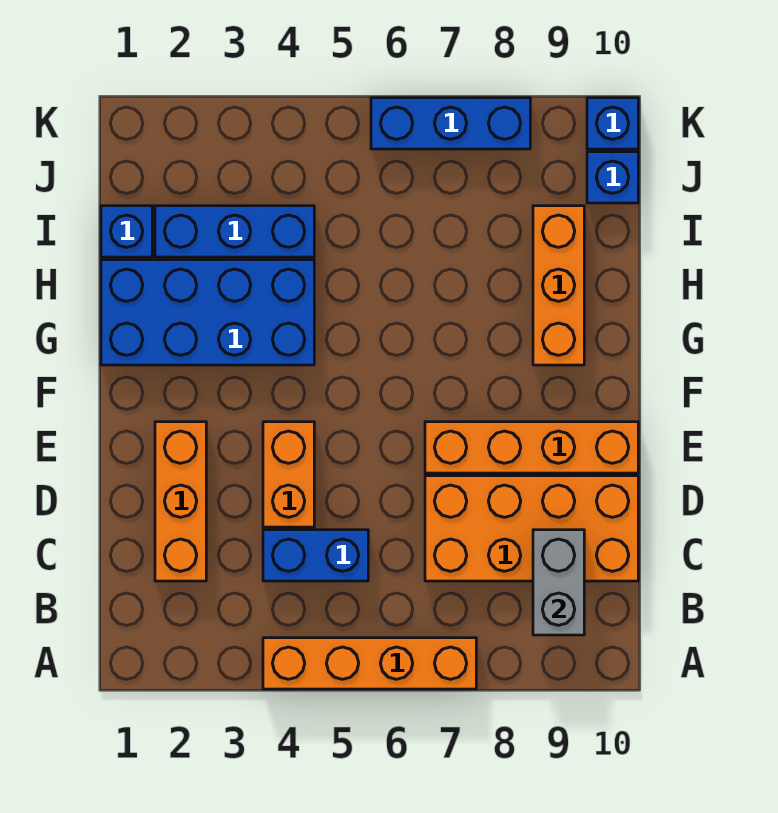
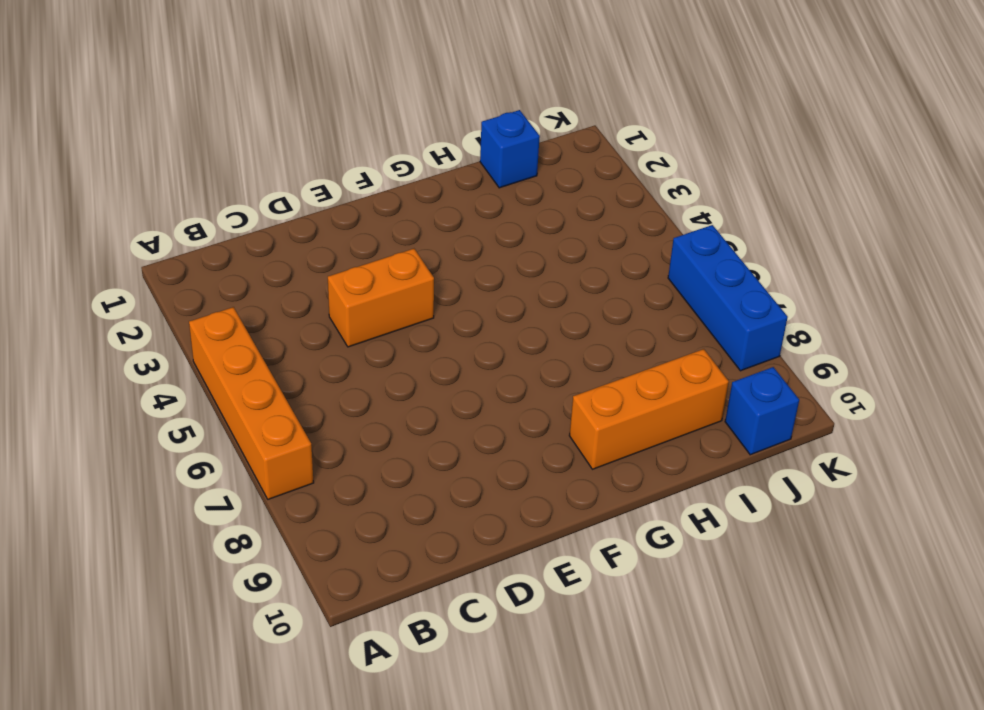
none -> orange brick C2:E2 level 1
none -> blue brick C4:C5 level 1
none -> orange brick C7:D10 level 1

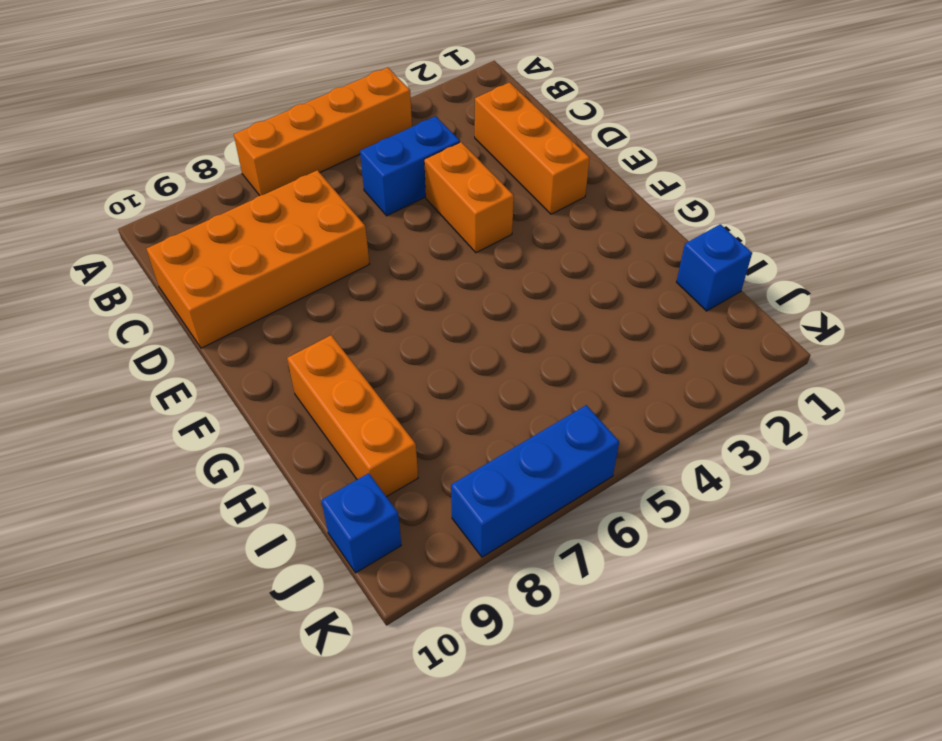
none -> orange brick E7:E10 level 1
none -> blue brick G1:H4 level 1
none -> blue brick I2:I4 level 1

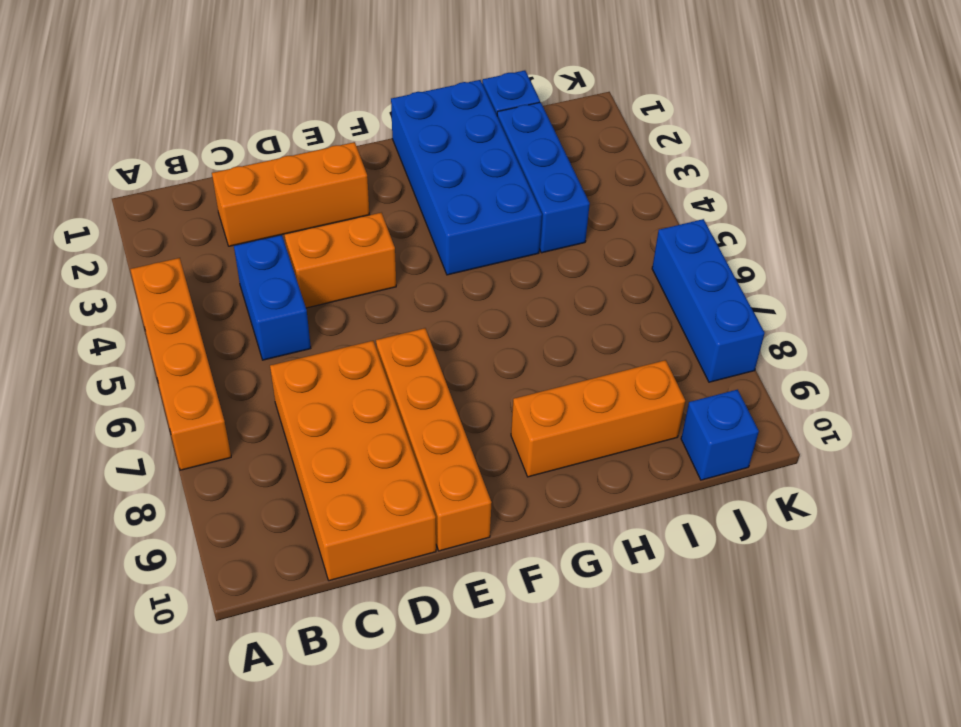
none -> blue brick K10 level 1
none -> grey brick B9:C9 level 2

